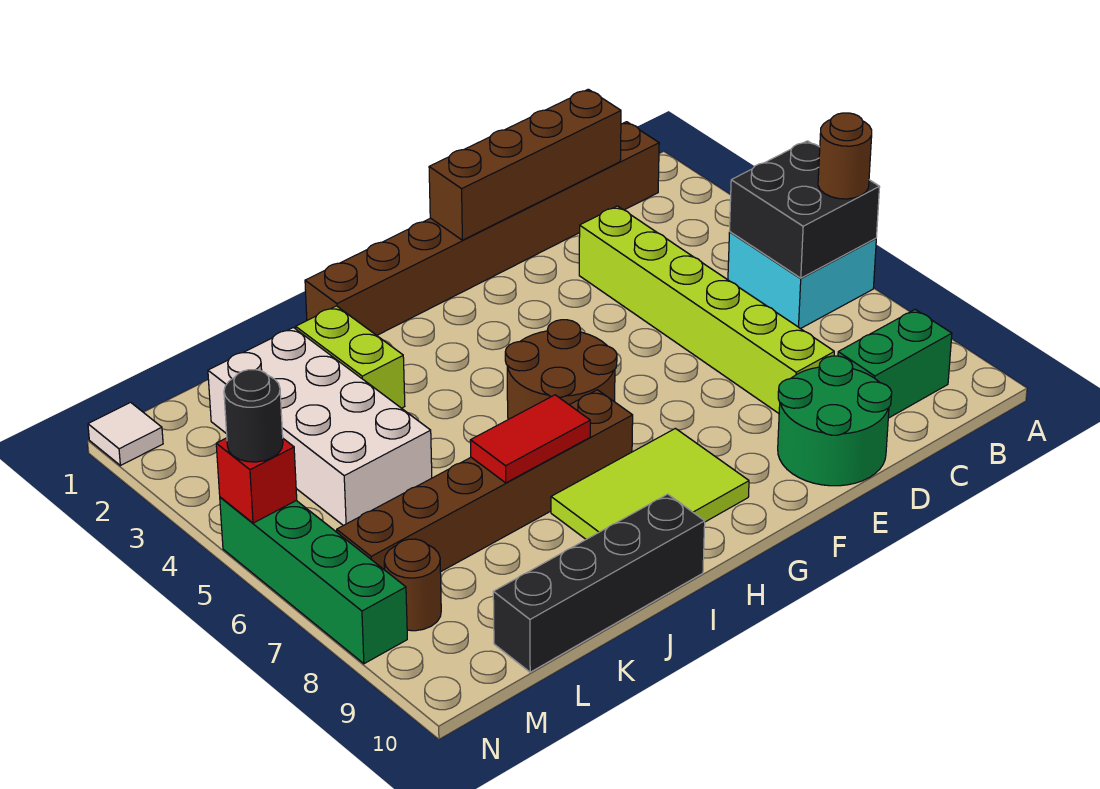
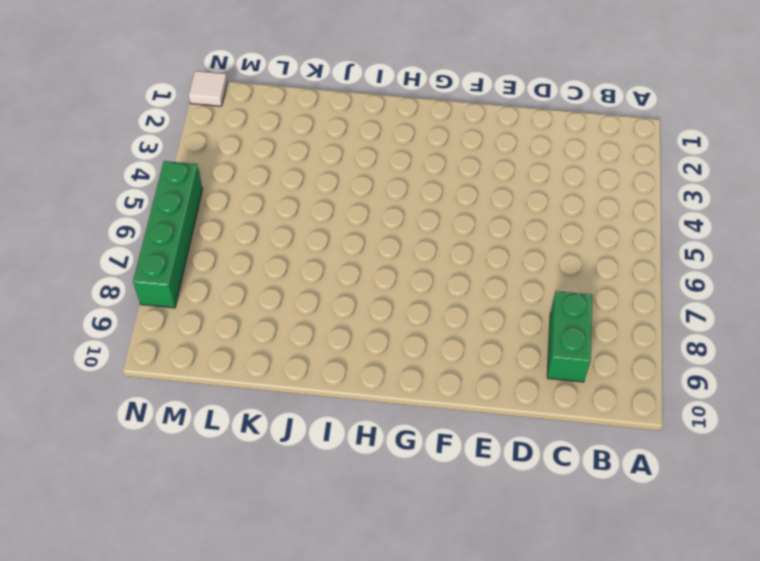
green brick C8:C9 level 1 -> green brick B9:C9 level 1
none -> cyan brick A5:B6 level 1
none -> brown brick B1:I1 level 1
none -> lime brick D3:D8 level 1

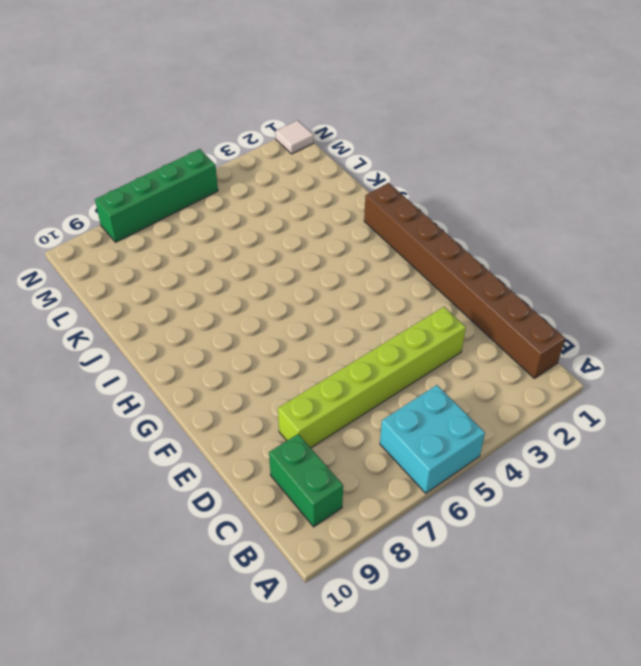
none -> green round brick D9:E10 level 1
none -> brown round brick G5:H6 level 1
none -> lime tile G8:I9 level 1

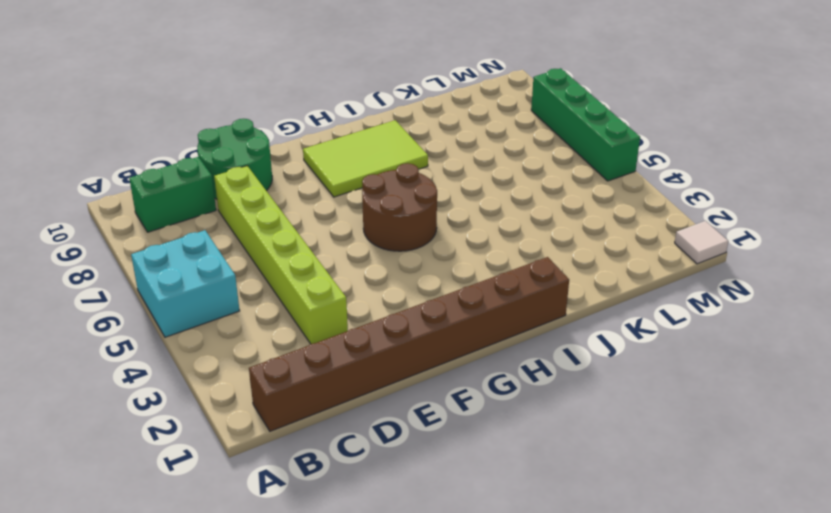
none -> brown brick H7:M7 level 1
none -> black brick I10:L10 level 1
none -> lime brick J2:J3 level 1

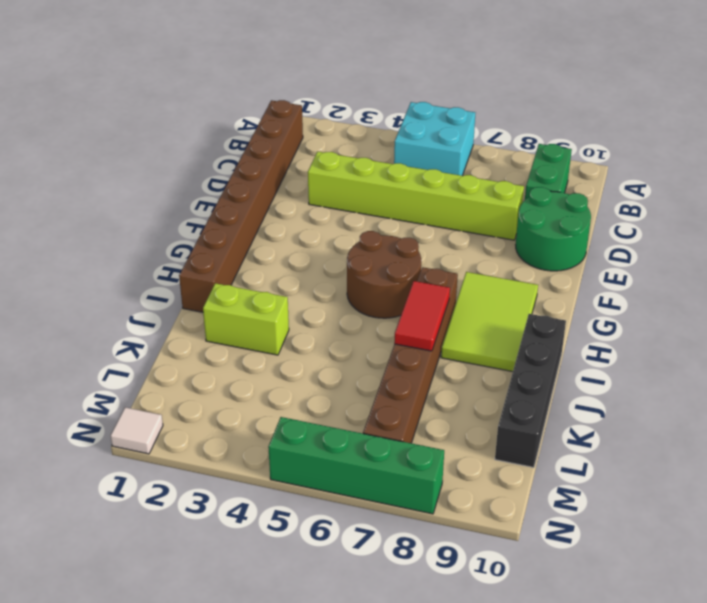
none -> white brick K2:L5 level 1
none -> brown round brick M8 level 1
none -> black brick A5:B6 level 2

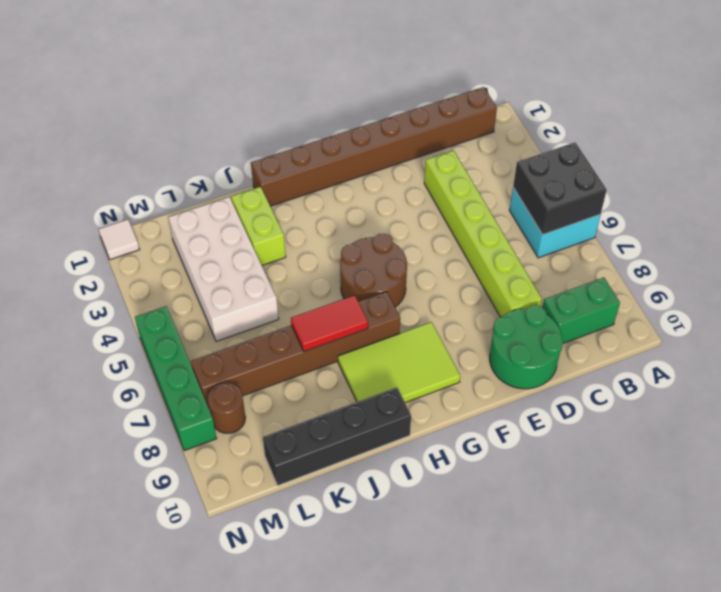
none -> brown brick C1:F1 level 2
none -> red brick N5 level 2
none -> brown round brick A6 level 3

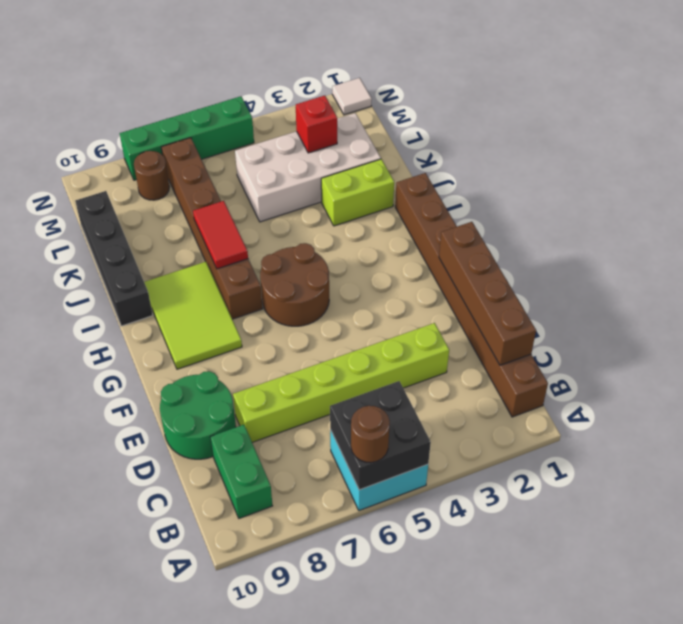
red brick L3 level 2 -> red brick N5 level 2
none -> black round brick N5 level 3

